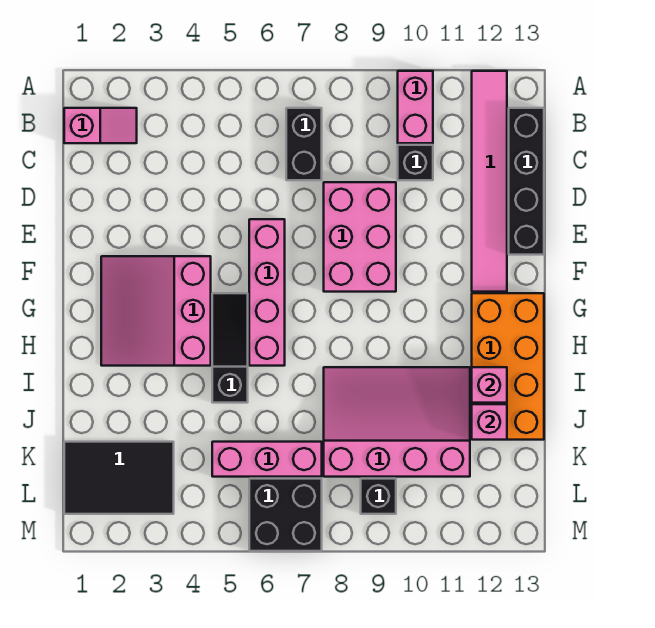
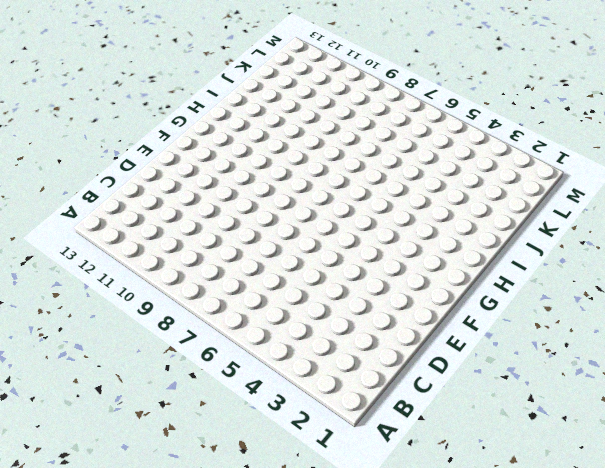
none -> pink brick A10:B10 level 1
none -> pink tile A12:F12 level 1
none -> pink slope B1:B2 level 1 top 1

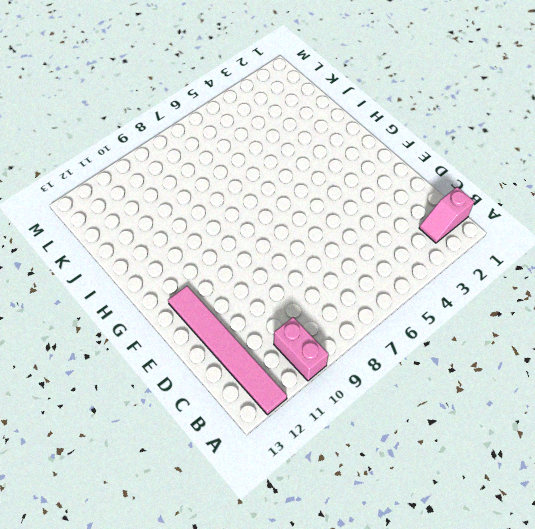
none -> black brick B7:C7 level 1
none -> black brick B13:E13 level 1
none -> black brick C10 level 1

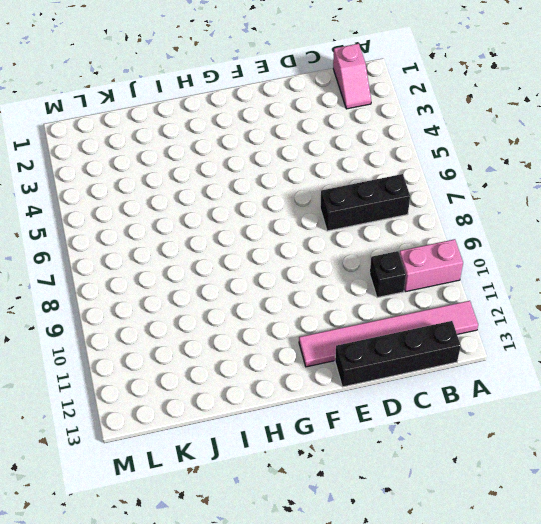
black brick B7:D7 level 1 -> black brick B7:C7 level 1
none -> pink brick D8:F9 level 1
none -> pink brick E6:H6 level 1
none -> pink slope F2:H4 level 1 top 4

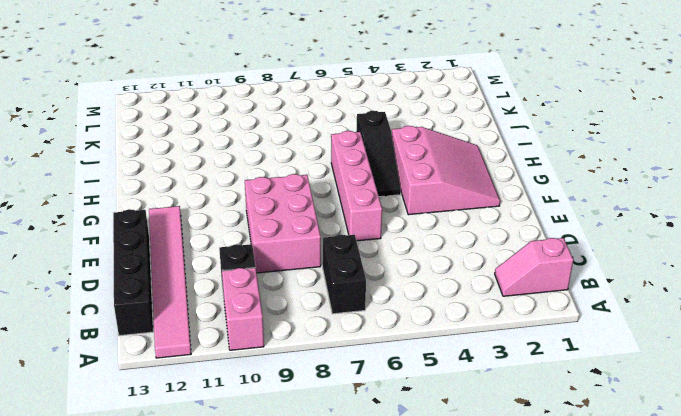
none -> orange brick G12:J13 level 1
none -> pink slope I8:K11 level 1 top K
none -> black tile K1:L3 level 1

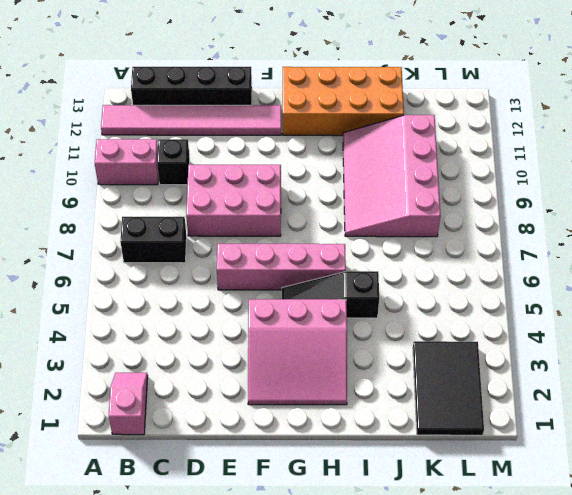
none -> pink brick K5:K7 level 1
none -> black brick L6:M7 level 1
none -> black brick L9 level 1

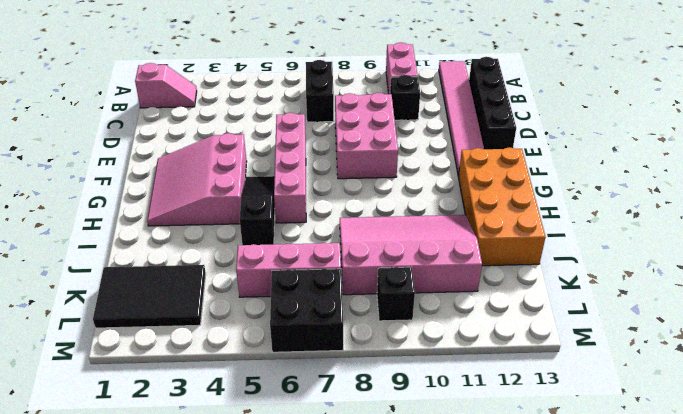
none -> pink brick I12 level 2
none -> pink brick J12 level 2

